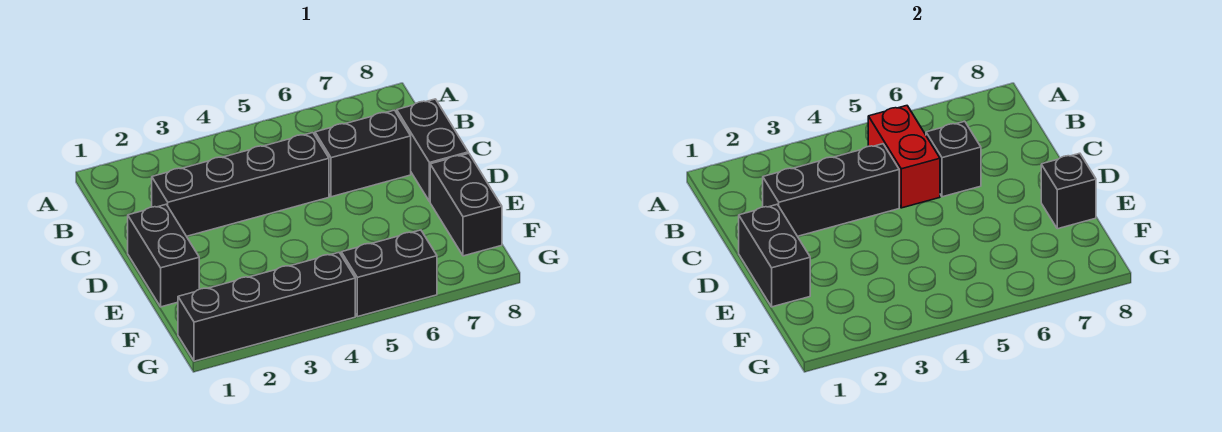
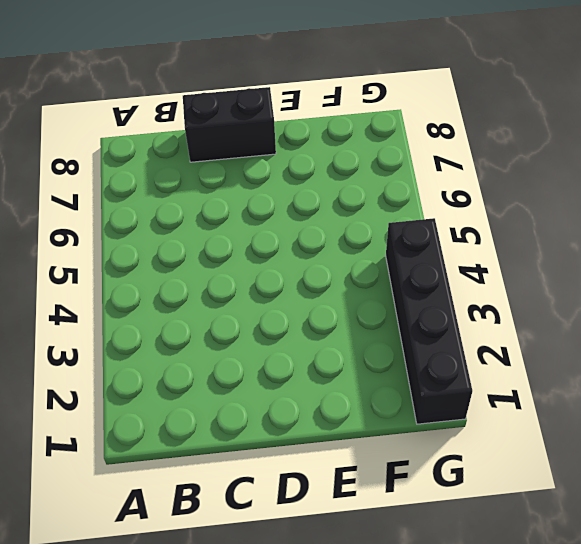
none -> black brick C2:C5 level 1
none -> black brick C6:C7 level 1
none -> black brick D1:E1 level 1

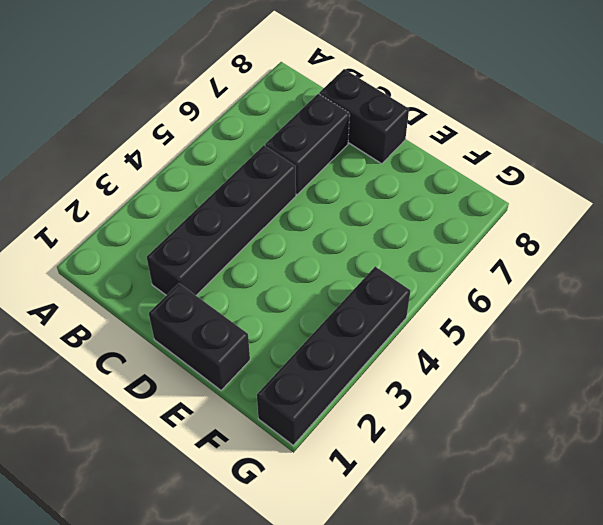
none -> black brick E8:F8 level 1
none -> black brick G5:G6 level 1
none -> red brick B5:C5 level 2

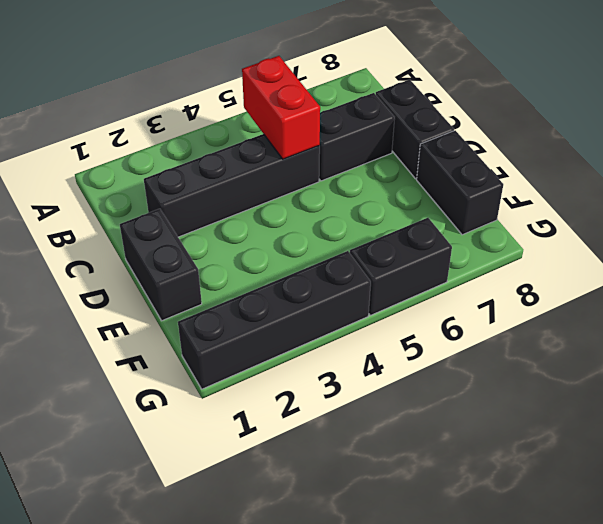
none -> black brick C2:C4 level 2
none -> black brick C6 level 2
none -> black brick D1:E1 level 2

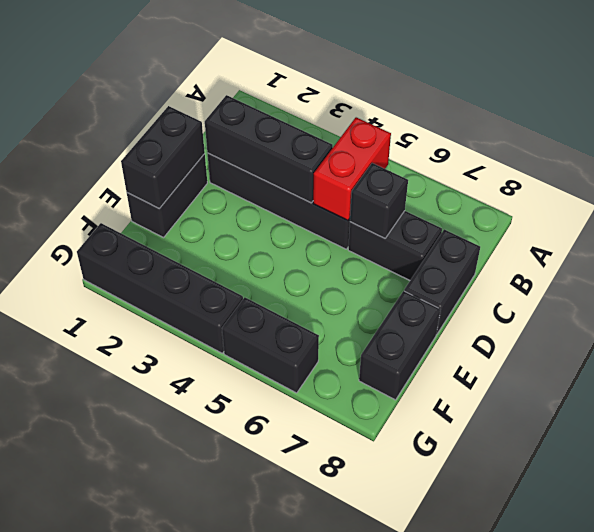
none -> black brick E8 level 2

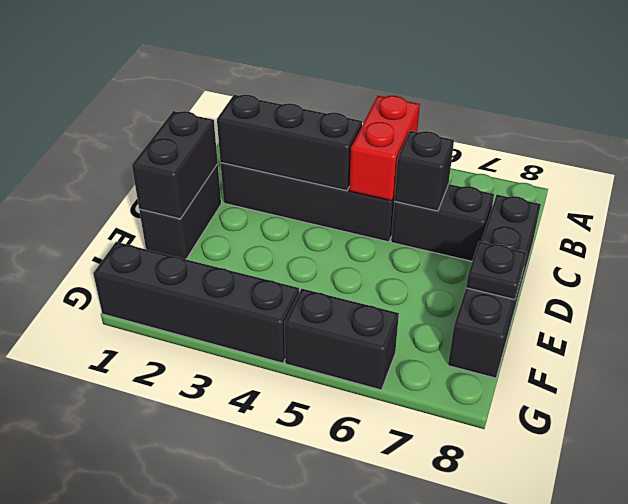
black plate E8 level 2 -> black brick E8 level 2

